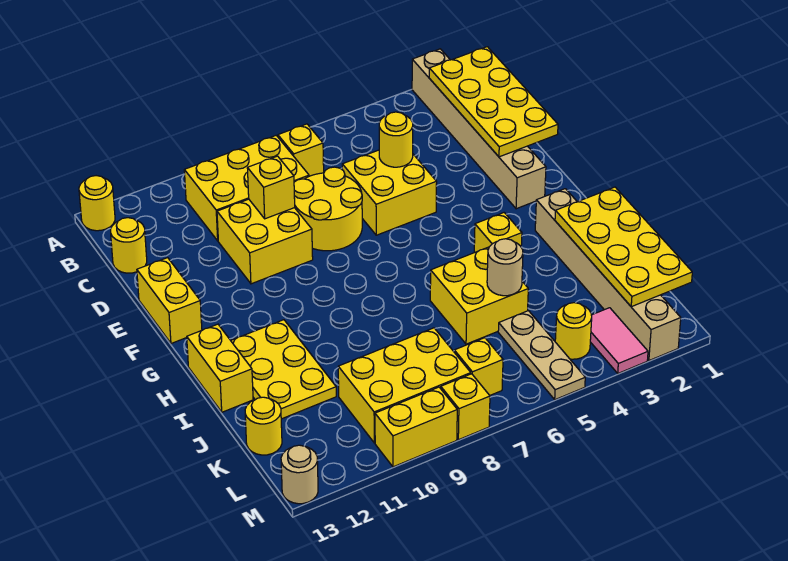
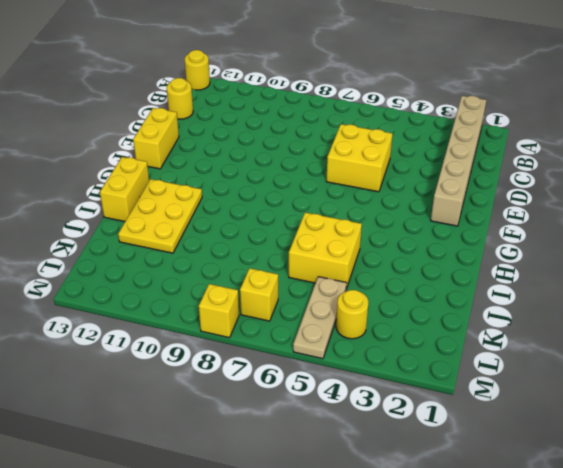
none -> yellow brick B7 level 1
none -> yellow brick B8:C10 level 1
none -> yellow round brick D7:E8 level 1

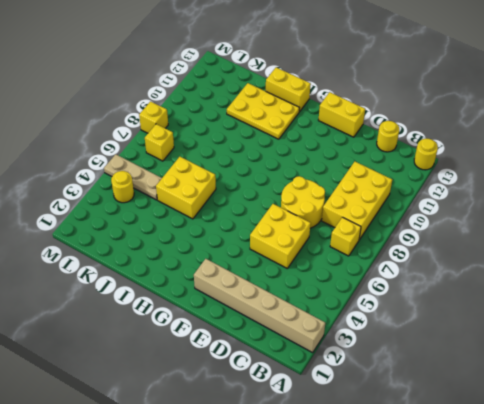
none -> yellow brick D9:E10 level 1
none -> tan brick H2:M2 level 1
none -> yellow brick H4 level 1

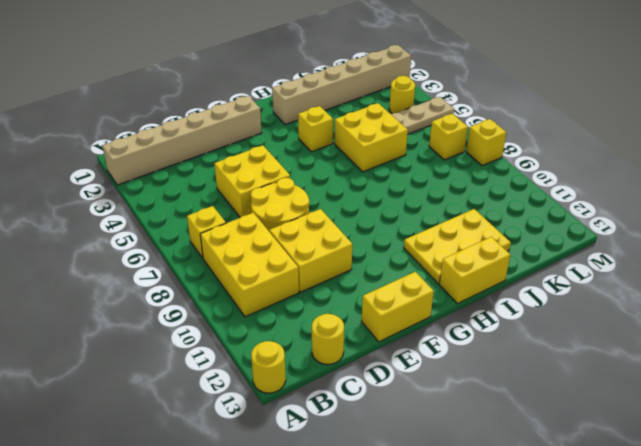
none -> yellow brick K8:L10 level 1
none -> yellow round brick K13 level 1
none -> pink tile L3:M3 level 1

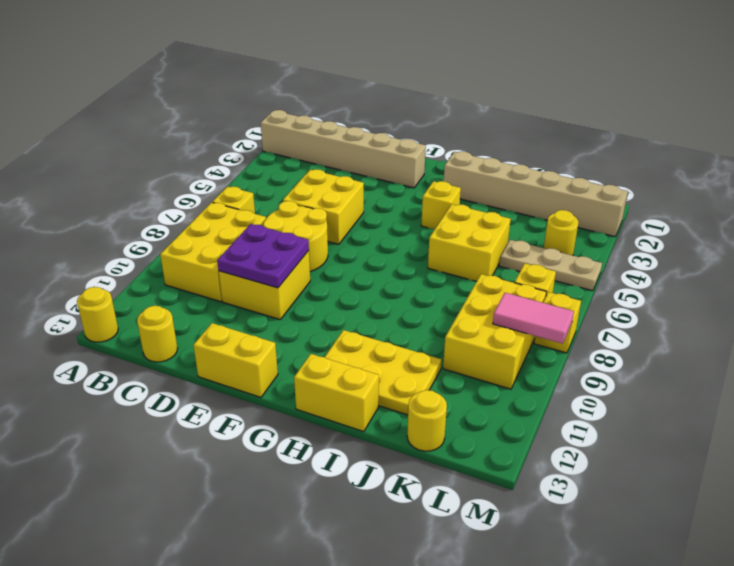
purple plate D9:E10 level 2 -> yellow brick D9 level 2
pink tile L9:M9 level 2 -> pink tile L3:M3 level 1
none -> yellow brick M9:M10 level 1
none -> tan round brick M13 level 1
none -> yellow plate B1:E2 level 2

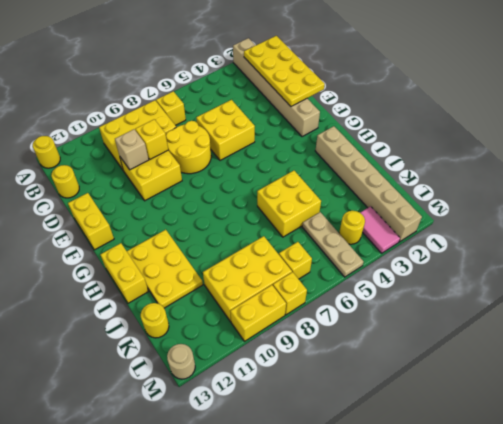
tan brick D10 level 2 -> none
none -> yellow brick H4 level 1
none -> yellow round brick D5 level 2
none -> yellow plate I1:L2 level 2

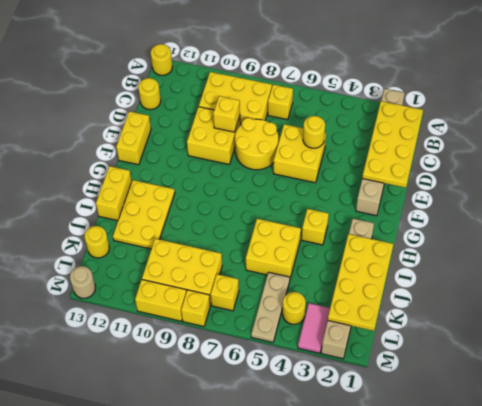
none -> tan round brick J5 level 2

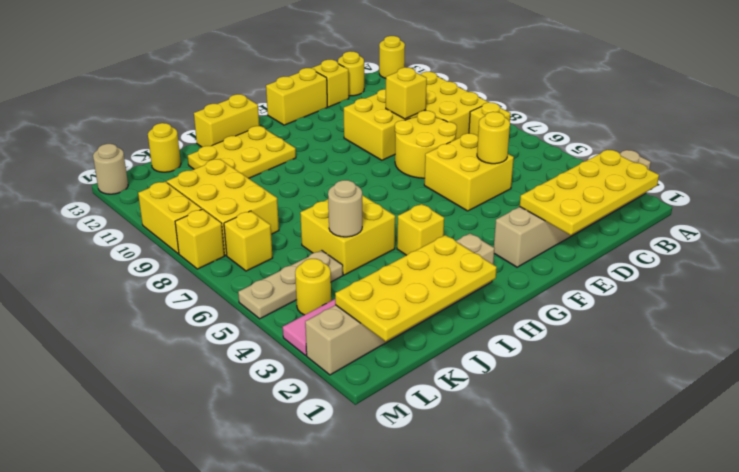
yellow brick D13 level 1 -> none

